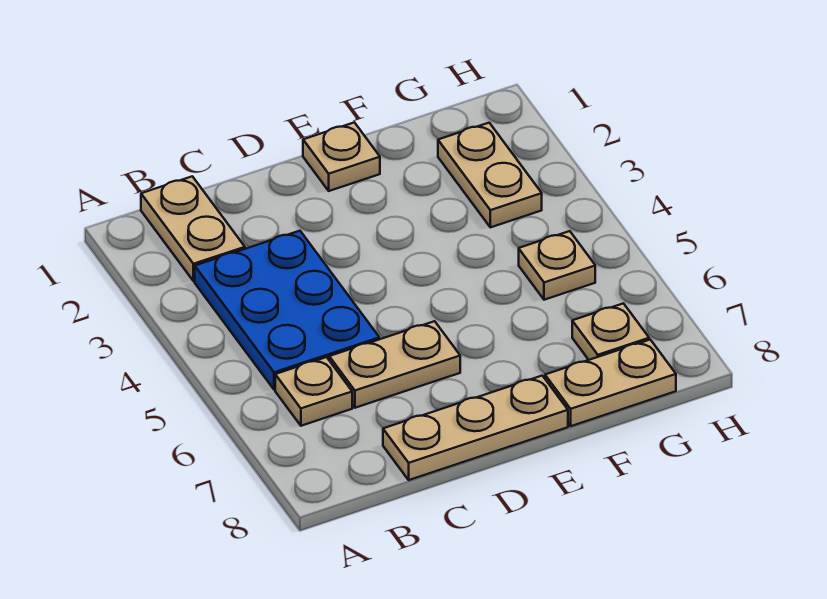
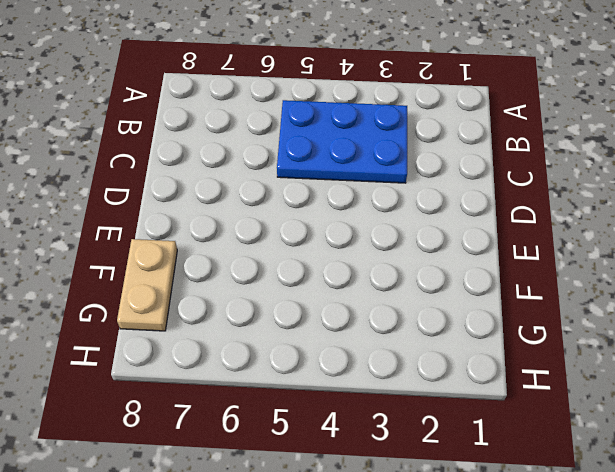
none -> tan plate B1:B2 level 1
none -> tan plate B6 level 1

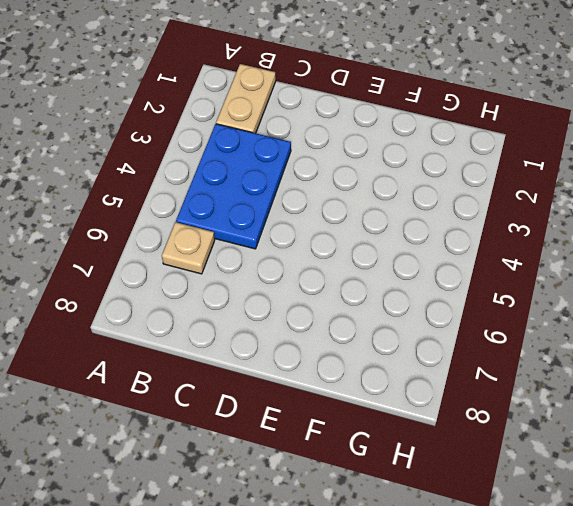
none -> tan plate C6:D6 level 1
none -> tan plate C8:E8 level 1

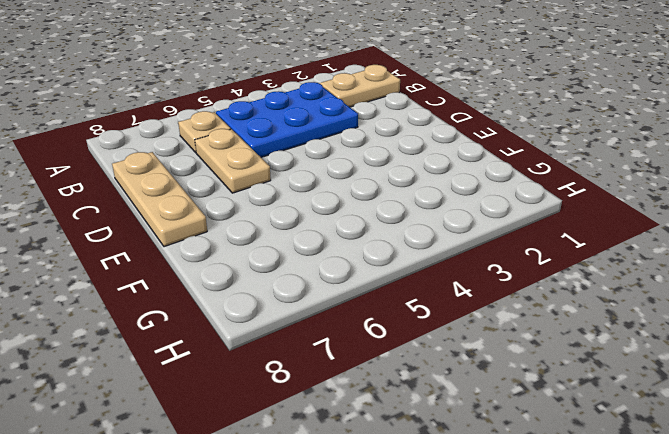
none -> tan plate E1 level 1
none -> tan plate F8:G8 level 1

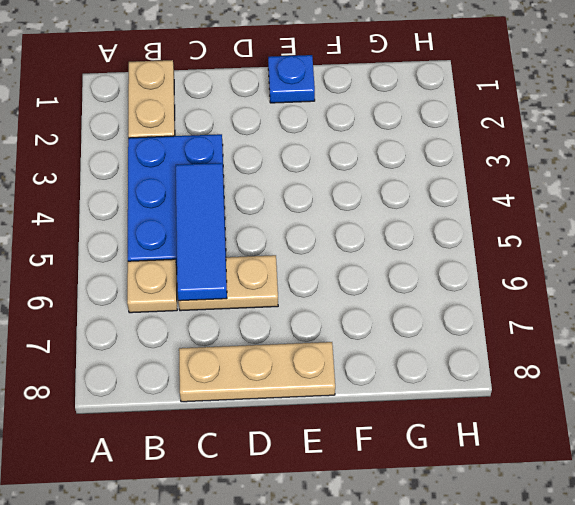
blue tile C4:C6 level 2 -> none
blue plate E1 level 1 -> tan plate E1 level 1
none -> tan plate F8:G8 level 1
none -> tan plate G2:G3 level 1

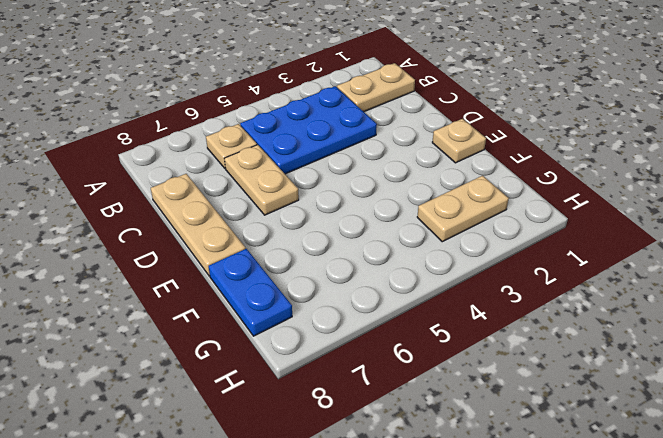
blue plate F8:G8 level 1 -> tan plate F8:G8 level 1
none -> tan plate G5 level 1
none -> tan plate G7 level 1

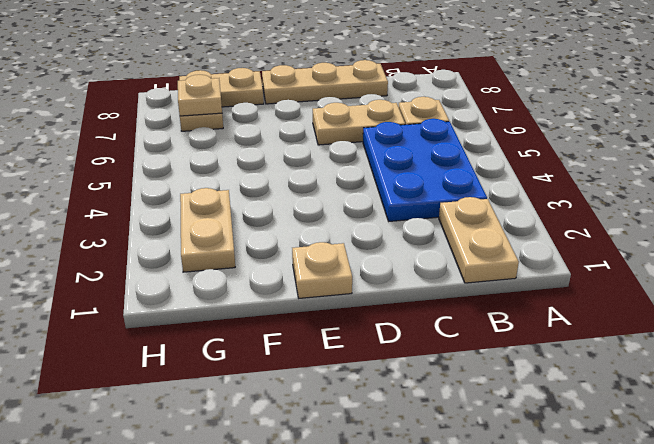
tan plate G7 level 2 -> tan plate G5 level 1

